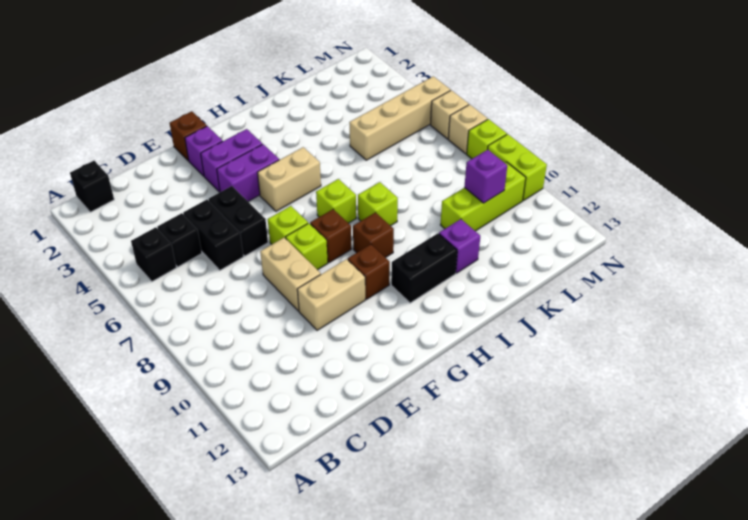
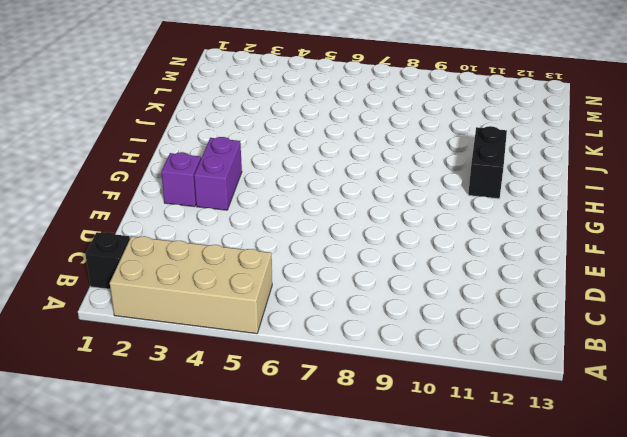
tan brick A2:B5 level 1 -> black brick B5 level 1
none -> black brick C5 level 1
none -> black brick D5:D6 level 1
none -> black brick E5:E6 level 1

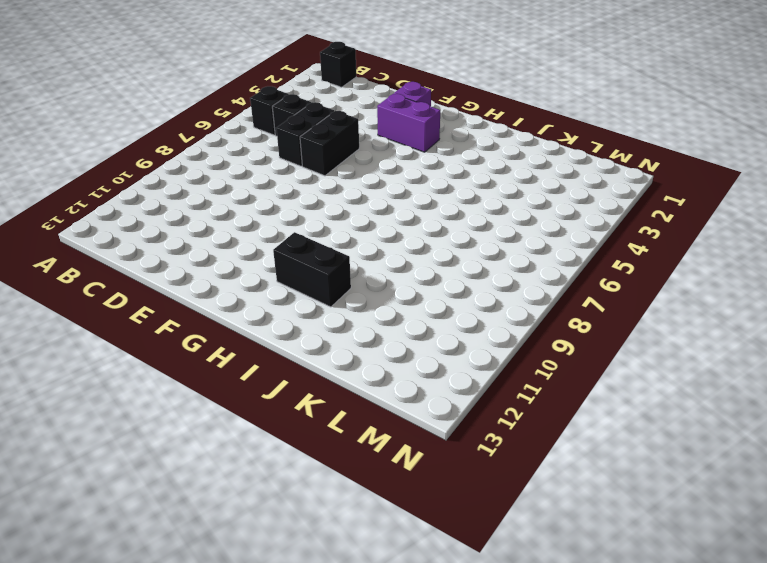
none -> tan brick E8:E9 level 1
none -> tan brick E10:F10 level 1
none -> brown brick F1 level 1

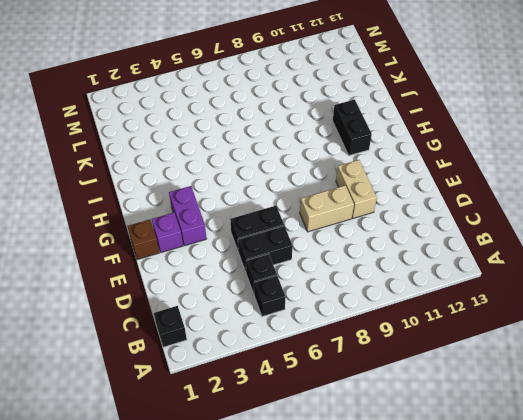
none -> purple brick F4:G4 level 1
none -> lime brick F7 level 1
none -> lime brick F8 level 1

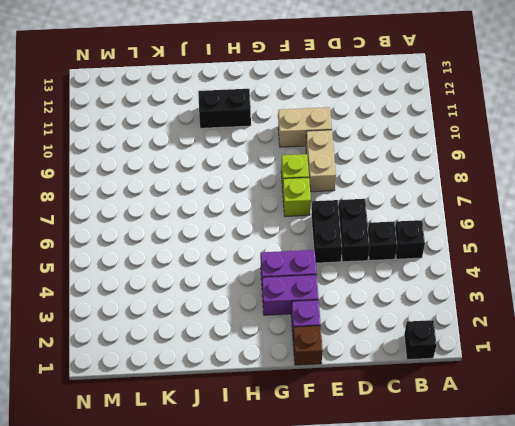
none -> tan brick G5:H5 level 1
none -> brown brick G8 level 1
none -> brown brick G10 level 1

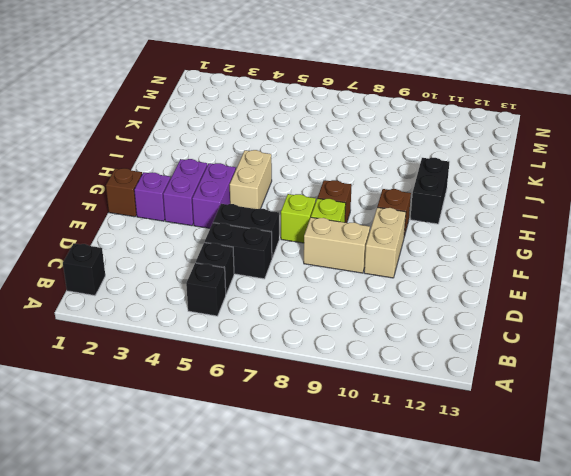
none -> lime brick H7 level 1
none -> brown brick H9 level 1
none -> lime brick I8 level 1

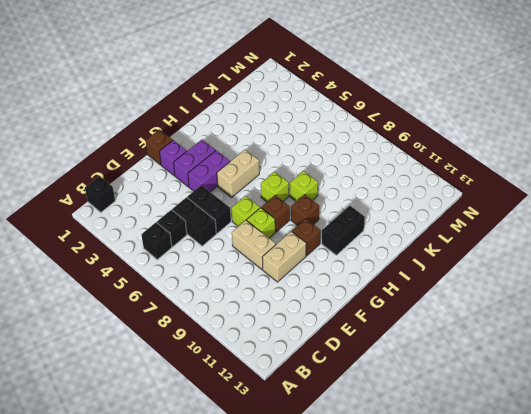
none -> purple brick J11 level 1
none -> tan brick K5:N5 level 1
none -> lime brick K10:M10 level 1

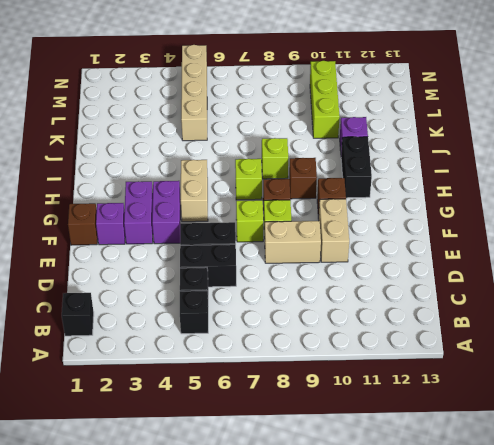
none -> tan brick N6 level 1
none -> tan brick N7 level 1
none -> lime brick N8 level 1

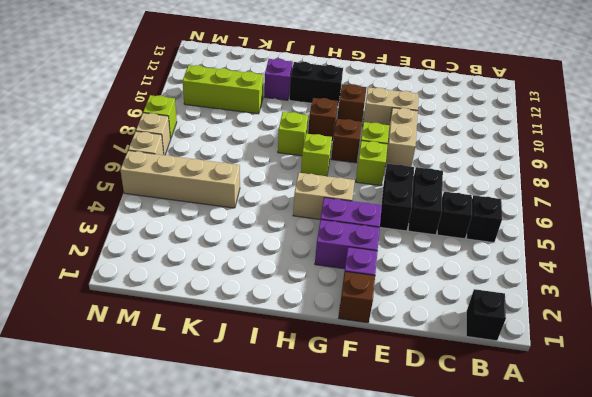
none -> lime brick N9:N10 level 1
none -> purple brick L10 level 2

